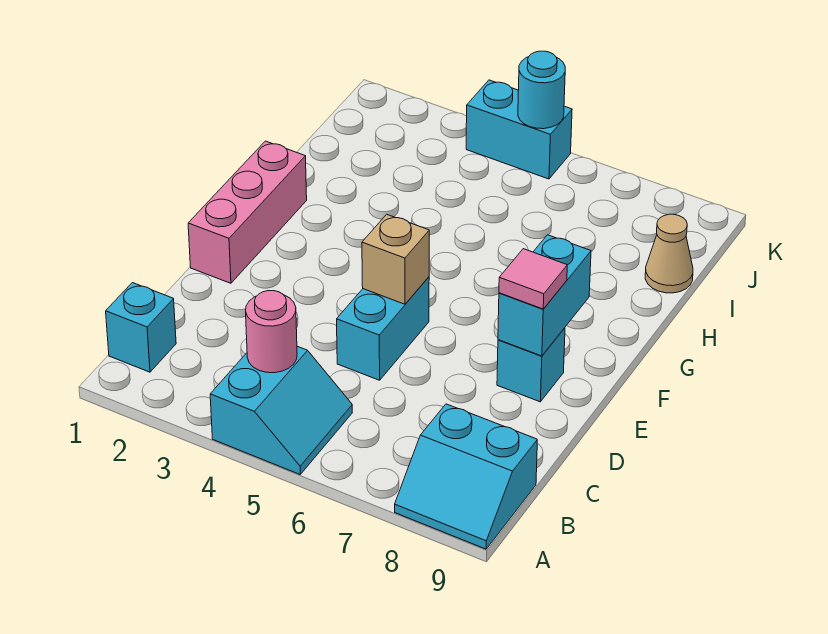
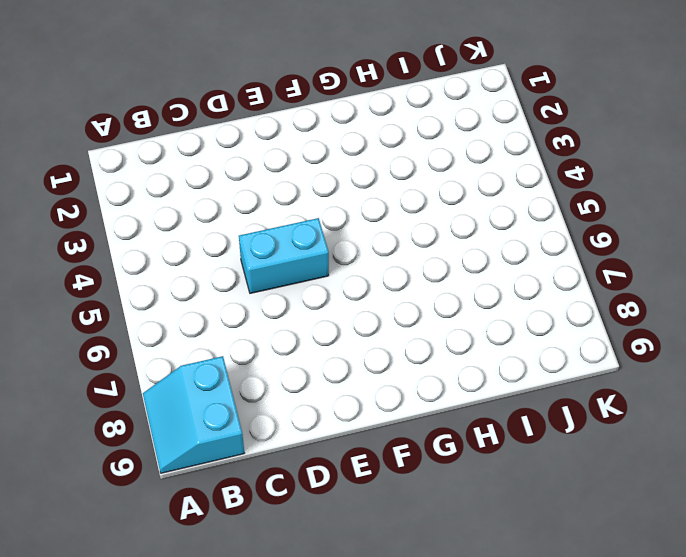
none -> cyan slope A4:B5 level 1 top 4
none -> cyan brick B1 level 1
none -> pink brick E1:G1 level 1

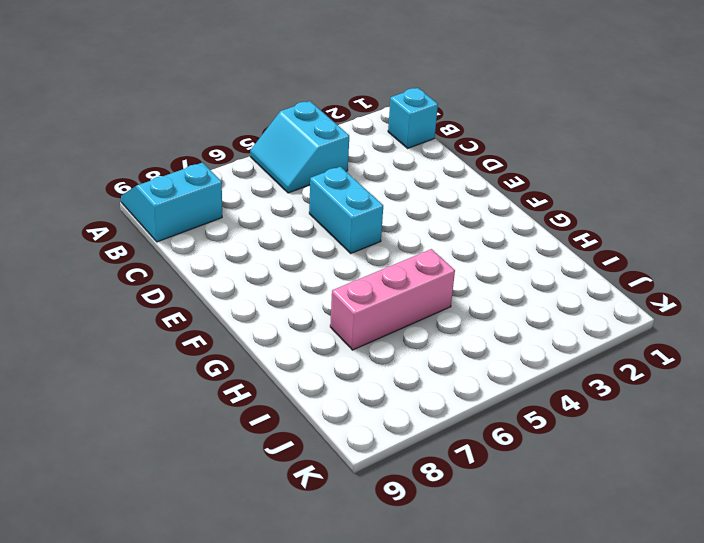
pink brick H5:H7 level 1 -> pink brick E1:G1 level 1
none -> cyan brick E8 level 1
none -> tan cone I9 level 1
none -> cyan brick K4:K5 level 1

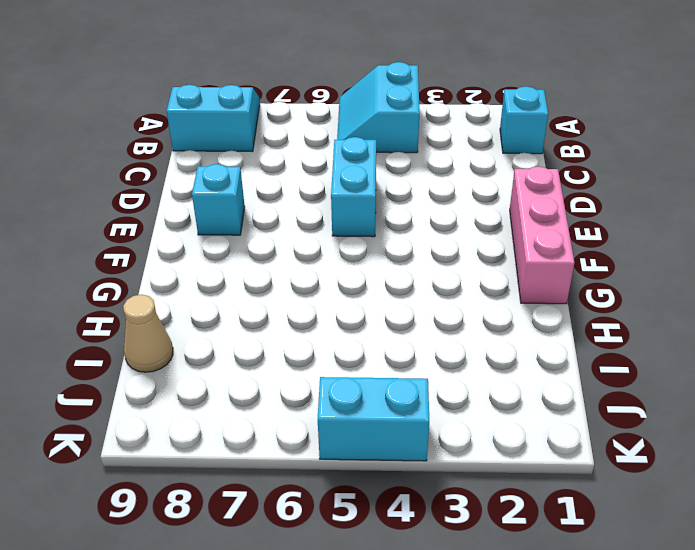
none -> pink round brick B4 level 2
none -> tan brick E5 level 2
none -> cyan brick E8:F8 level 2

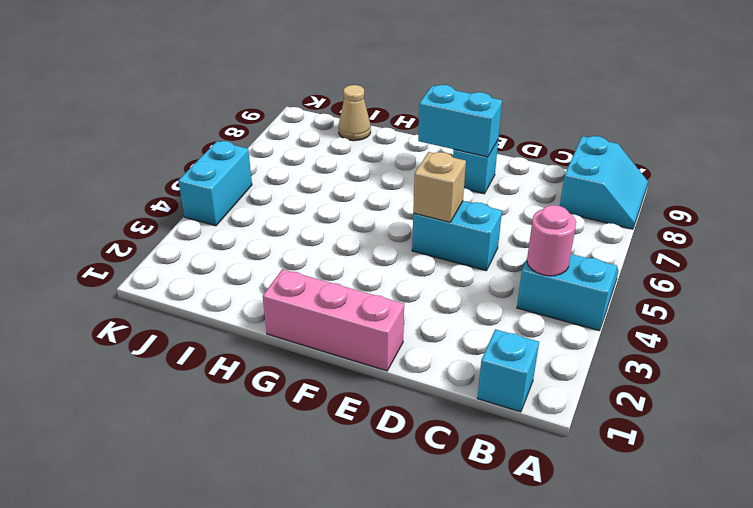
none -> cyan round brick K5 level 2
none -> pink tile E8 level 3

